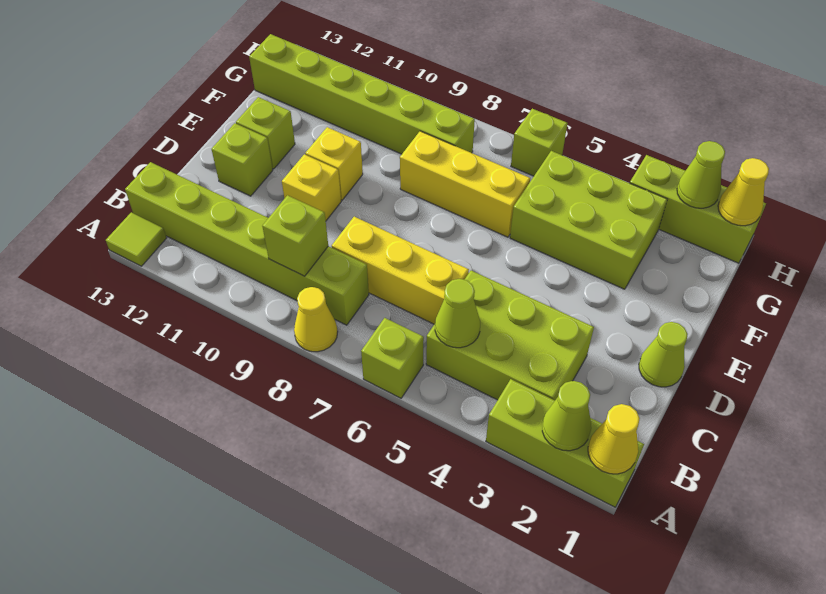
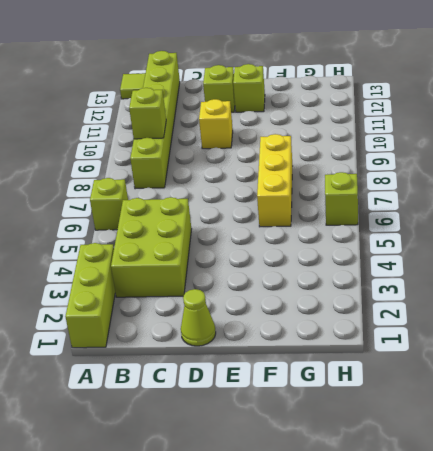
none -> yellow cone A8 level 1
none -> yellow brick C6:C8 level 1
none -> yellow brick E10 level 1

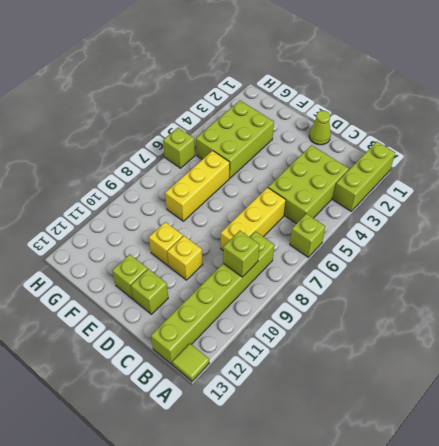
none -> yellow cone A8 level 1
none -> lime brick G8:G13 level 1
none -> lime brick H1:H3 level 1

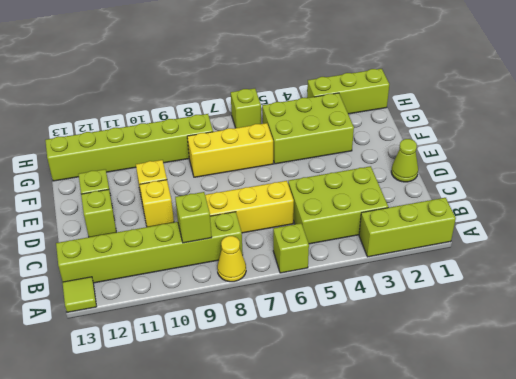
none -> yellow cone A1 level 2
none -> lime cone A2 level 2
none -> lime cone B5 level 2

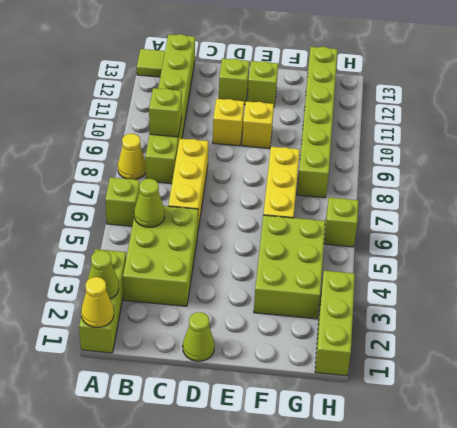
none -> yellow cone H1 level 2
none -> lime cone H2 level 2

